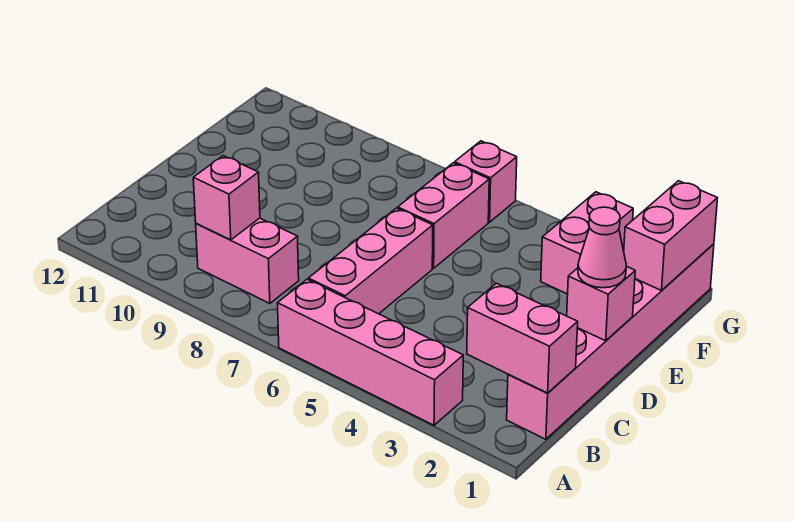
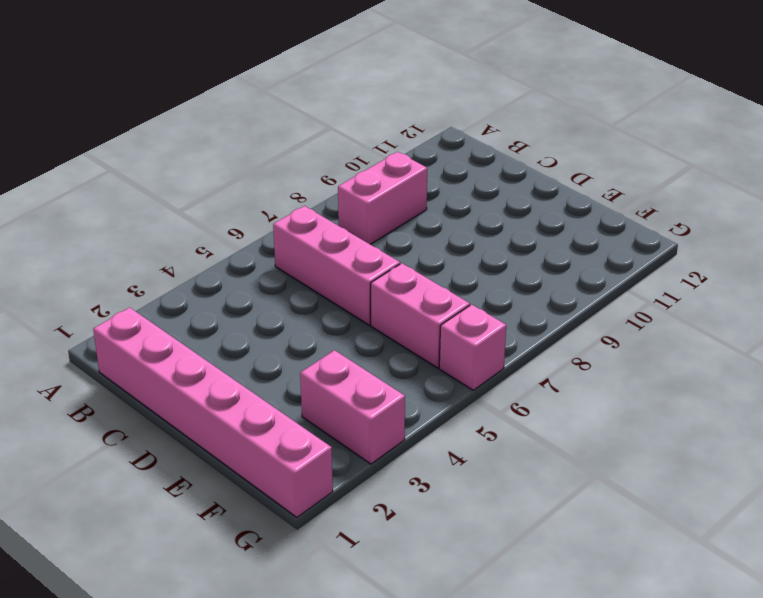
none -> pink brick A3:A6 level 1
none -> pink brick B1:B2 level 2
none -> pink brick B9 level 2

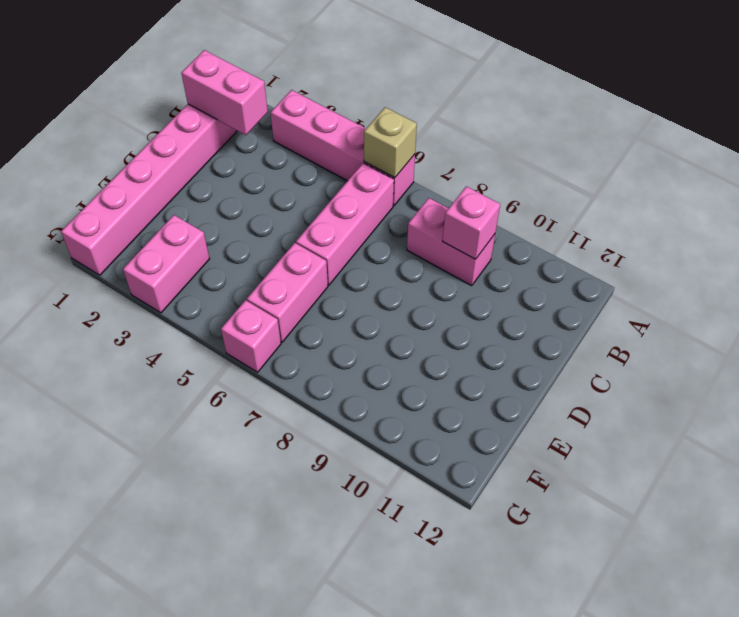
tan brick A6 level 2 -> none
none -> pink brick D1 level 2
none -> pink brick F1:G1 level 2
none -> pink cone D1 level 3

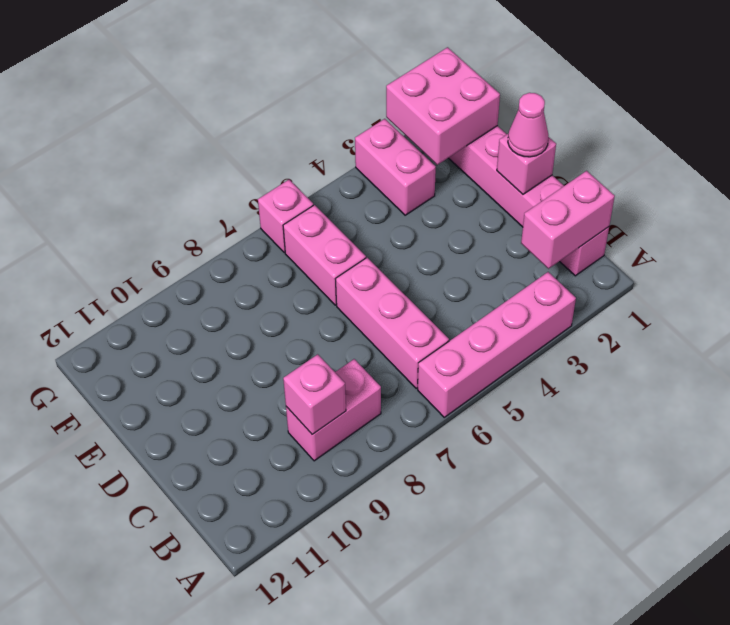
pink brick F1:G2 level 2 -> pink brick F1:G1 level 2

